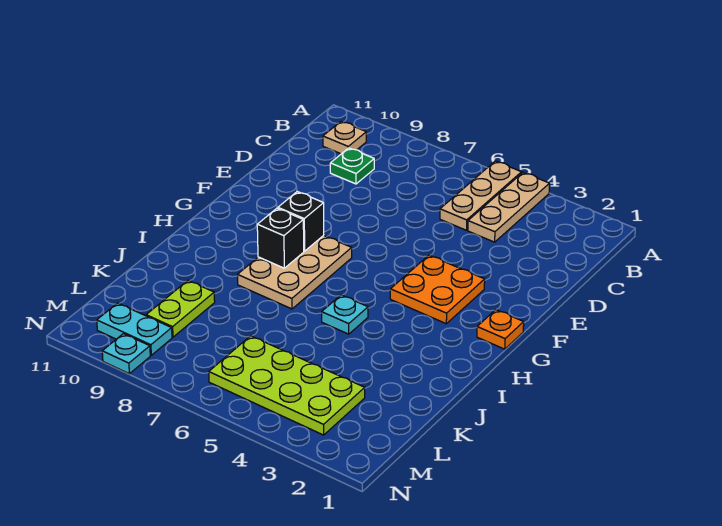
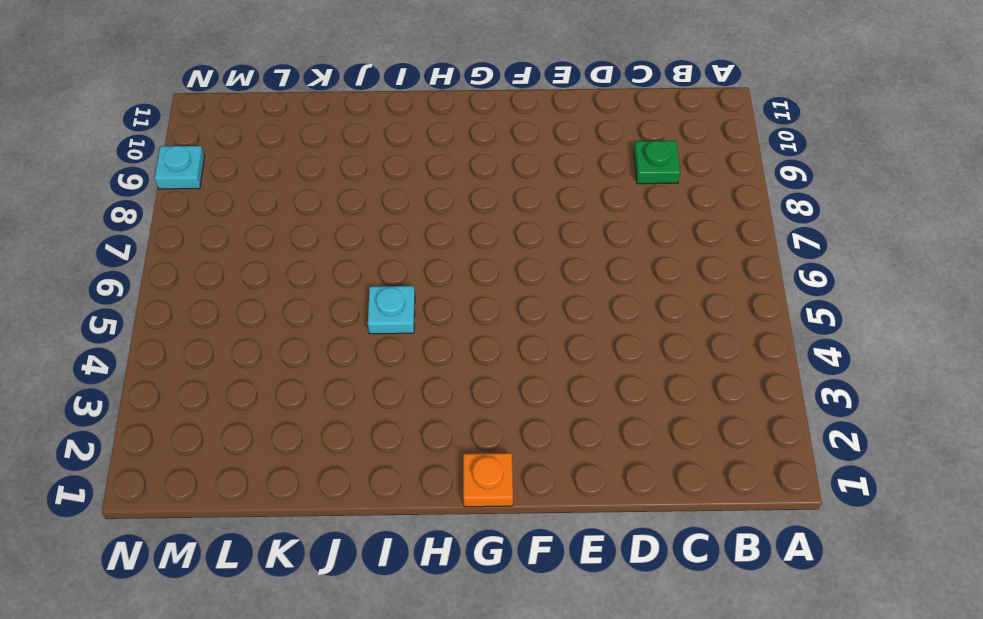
none -> tan plate A4:C4 level 1
none -> tan plate A5:C5 level 1
none -> tan plate B10 level 1

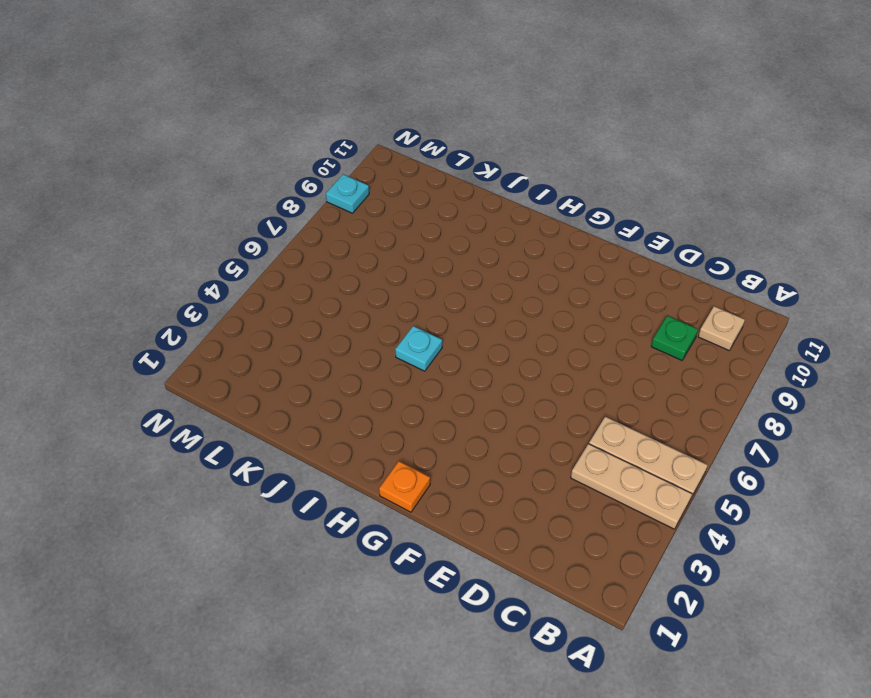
none -> orange plate F3:G4 level 1
none -> tan plate G7:I8 level 1
none -> lime plate K9:L9 level 1

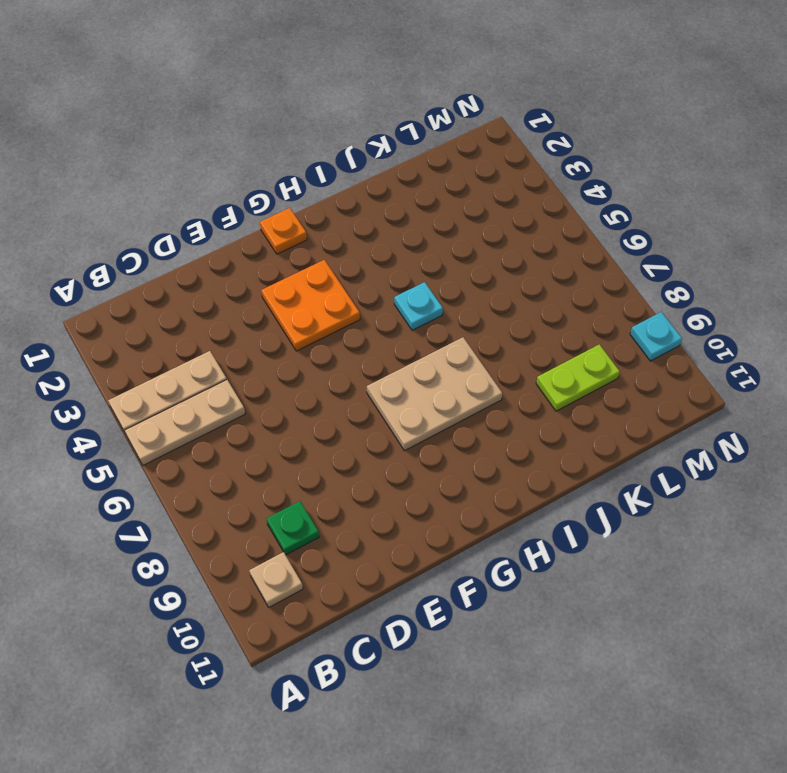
none -> lime plate L3:M6 level 1
none -> cyan plate M9:M10 level 1
none -> black brick G8 level 2

